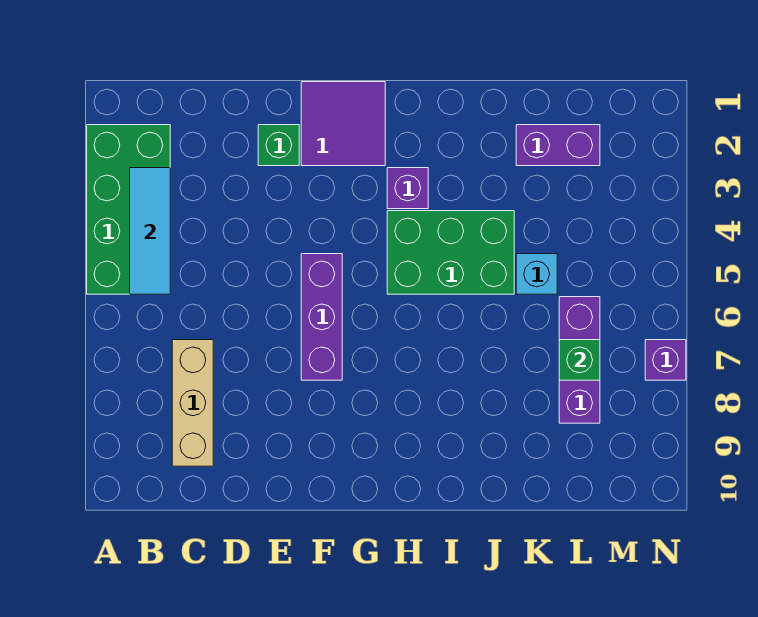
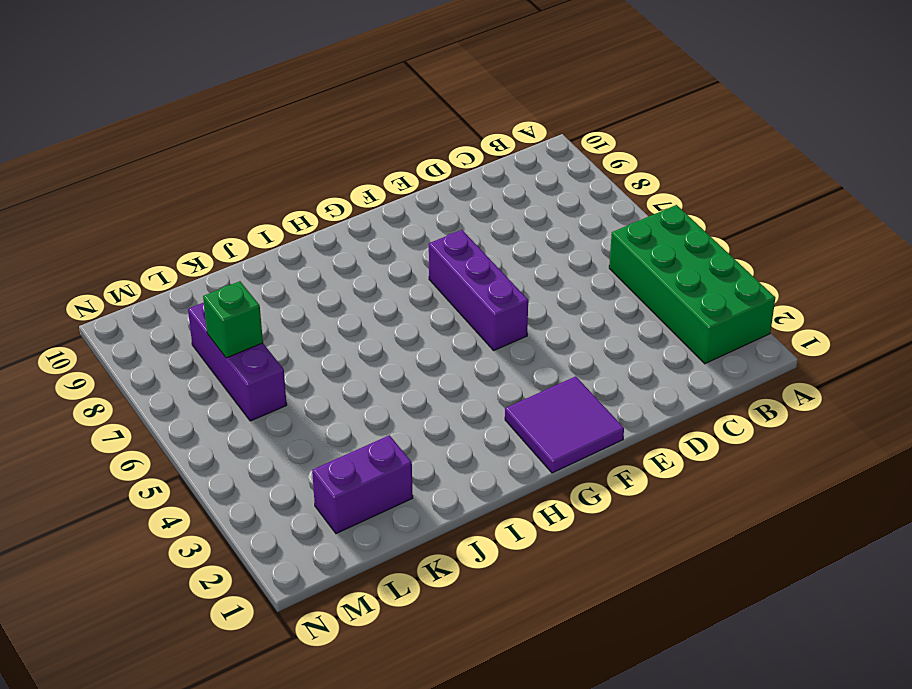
none -> tan brick C7:C9 level 1
none -> green brick E2 level 1
none -> purple brick H3 level 1

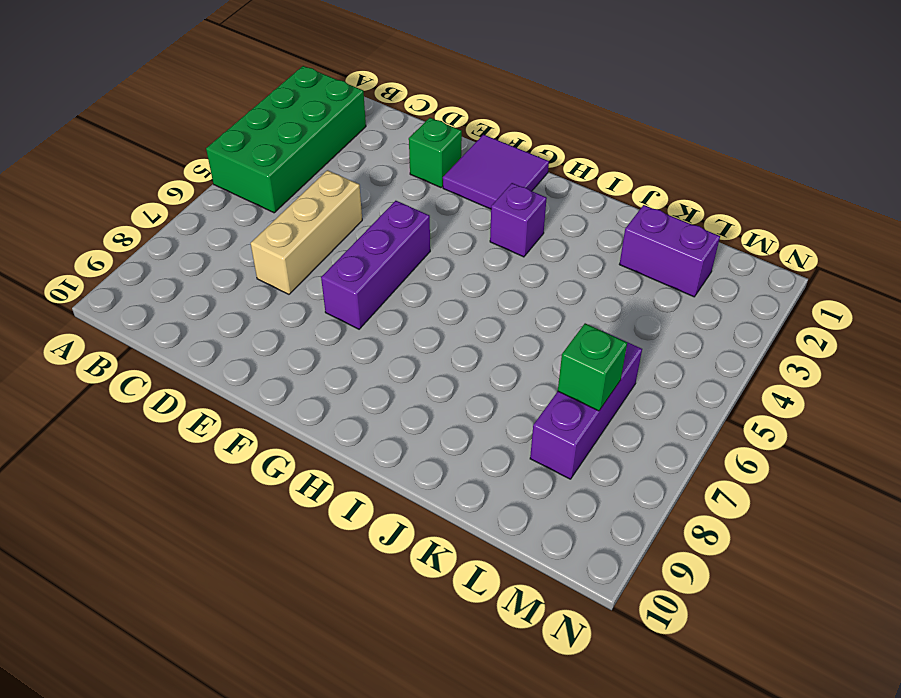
tan brick D5:D7 level 1 -> tan brick C7:C9 level 1
none -> green brick H4:J5 level 1
none -> cyan brick K5 level 1
none -> purple brick N7 level 1

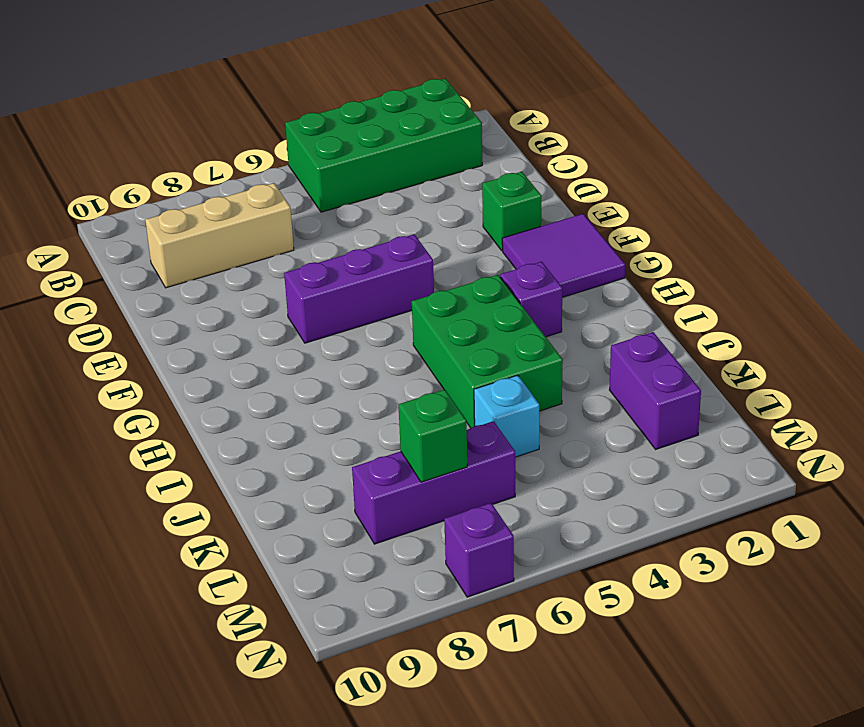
none -> cyan tile B3:B5 level 2

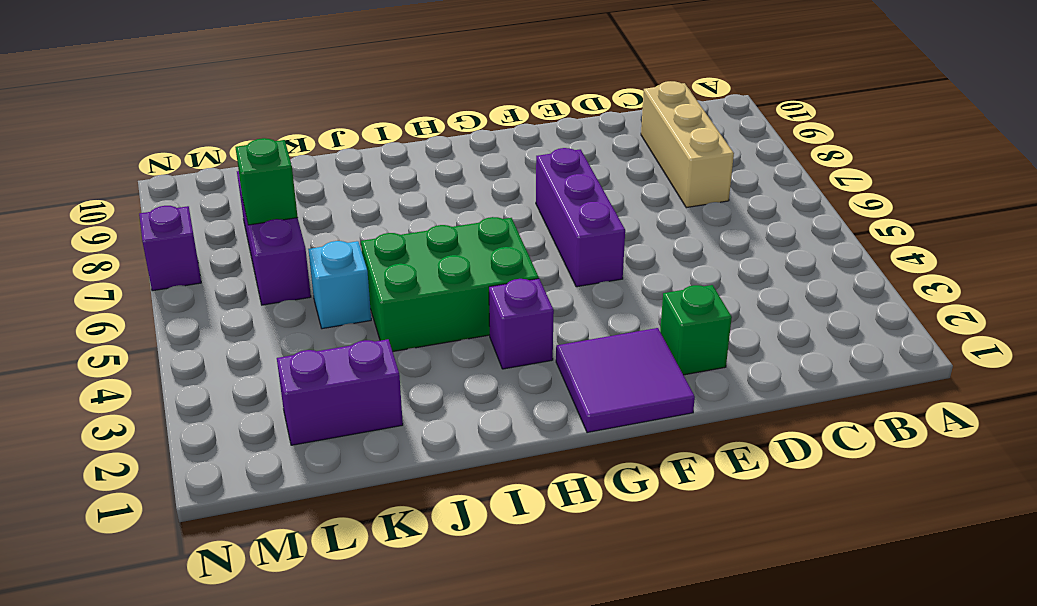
none -> green brick A2:B5 level 1
none -> cyan tile B3:B5 level 2

